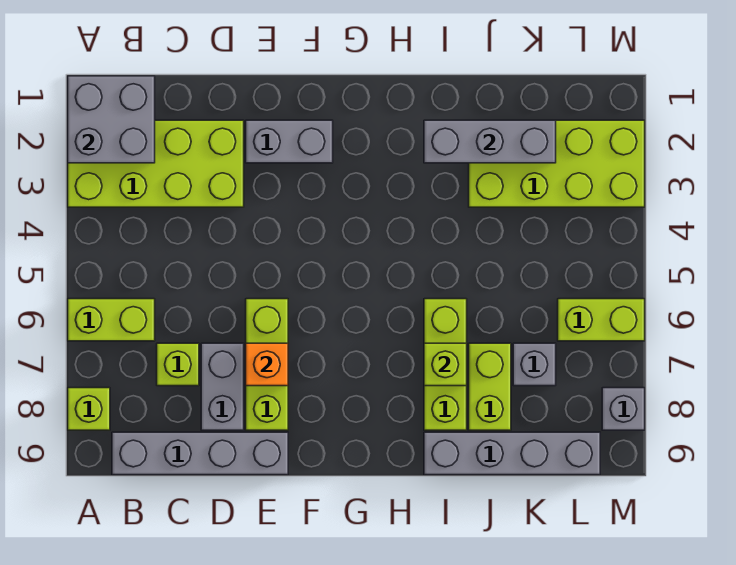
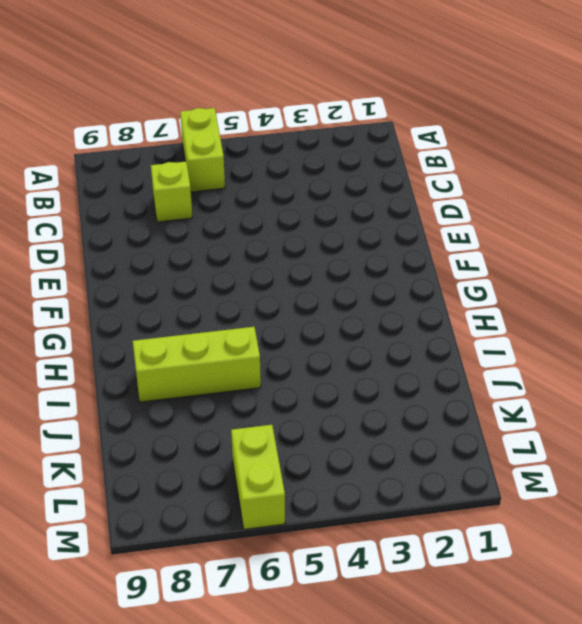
none -> lime brick A2:D3 level 1
none -> lime brick A8 level 1
none -> grey brick B9:E9 level 1

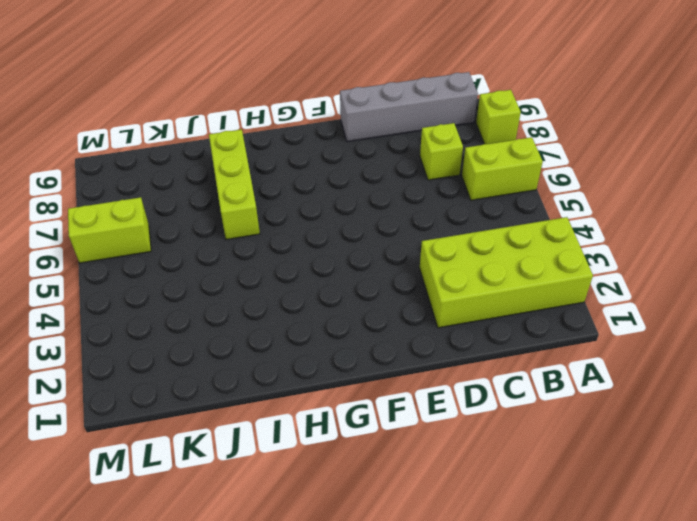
none -> grey brick D7:D8 level 1
none -> grey brick E2:F2 level 1
none -> lime brick E6:E8 level 1

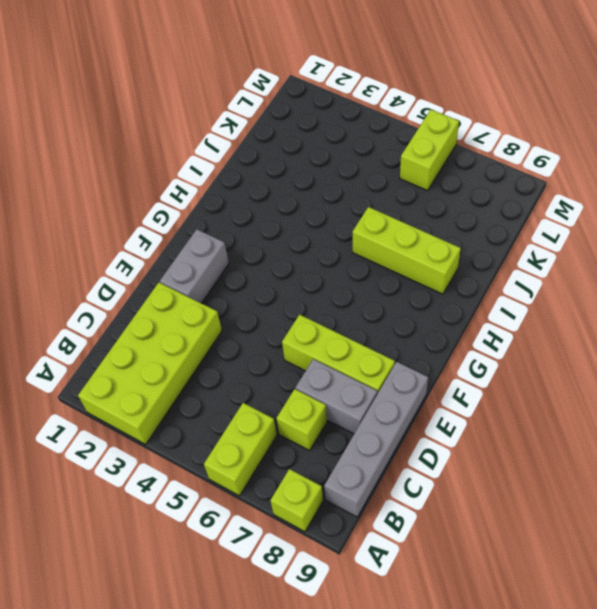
none -> grey brick I9:L9 level 1
none -> lime brick J2:M3 level 1
none -> lime brick J7:J8 level 1

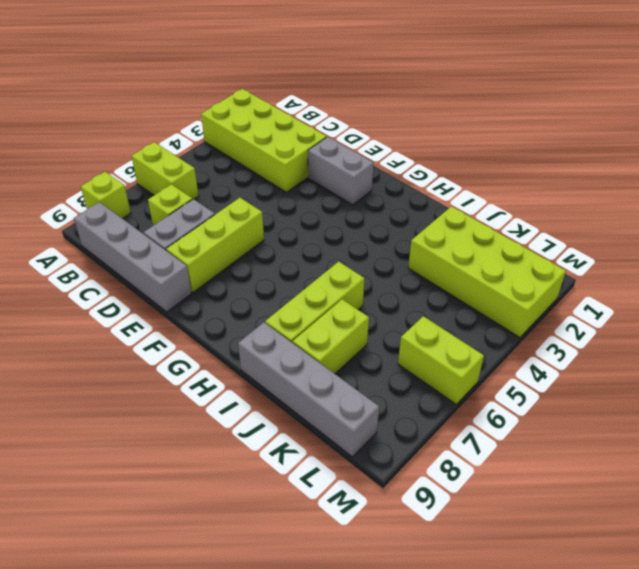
none -> grey brick K7 level 1
none -> grey brick M8 level 1
none -> grey brick A1:B2 level 2

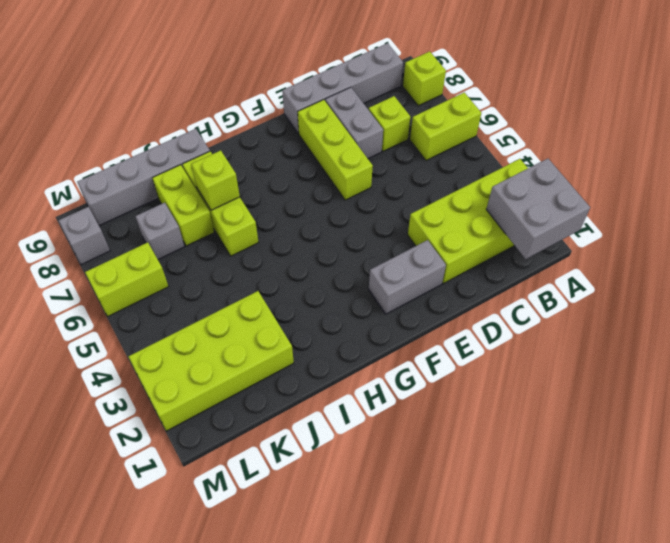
none -> orange brick E7 level 2
none -> grey brick I2:K2 level 2

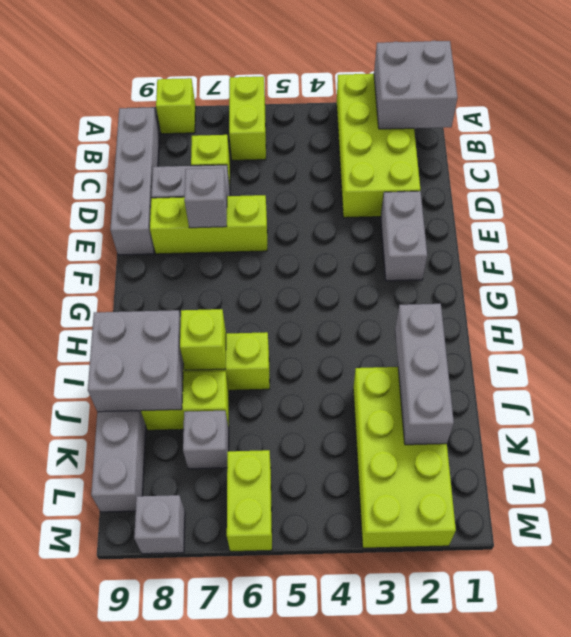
grey brick E7 level 2 -> orange brick E7 level 2
grey brick I8:J9 level 2 -> none

